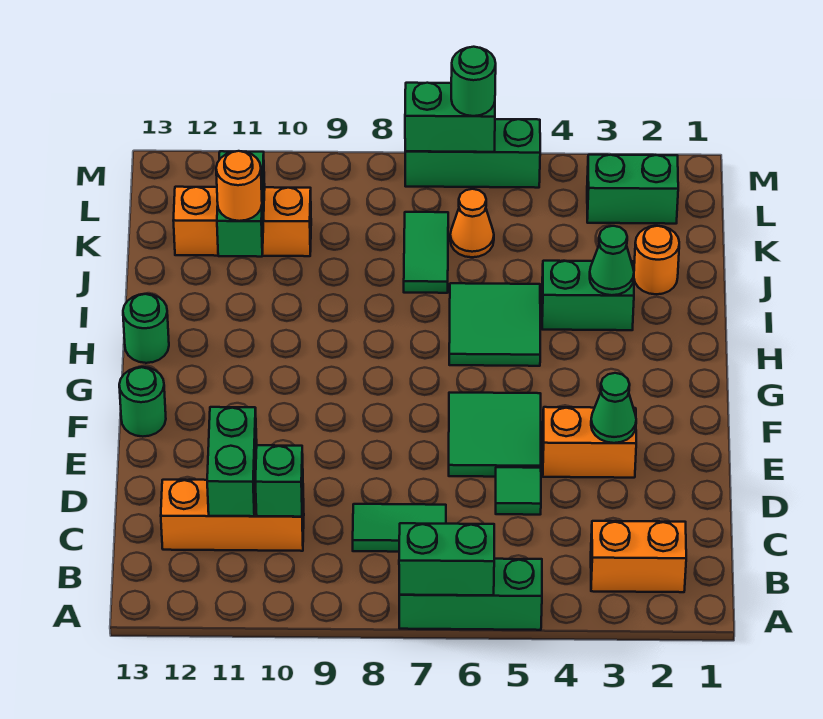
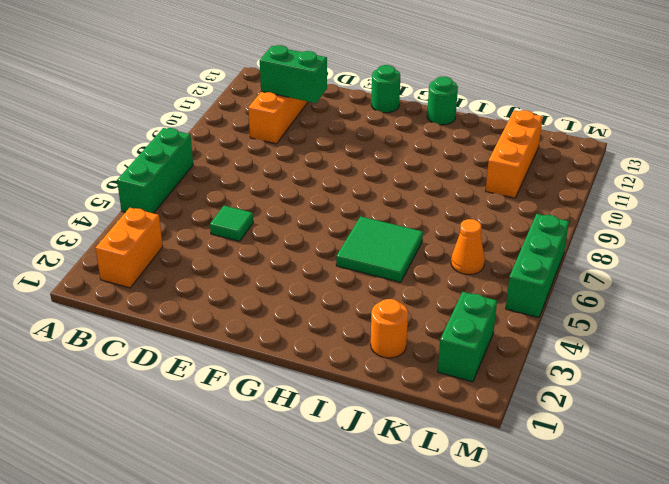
none -> green tile C7:C8 level 1
none -> orange brick E3:E4 level 1
none -> green tile E5:F6 level 1

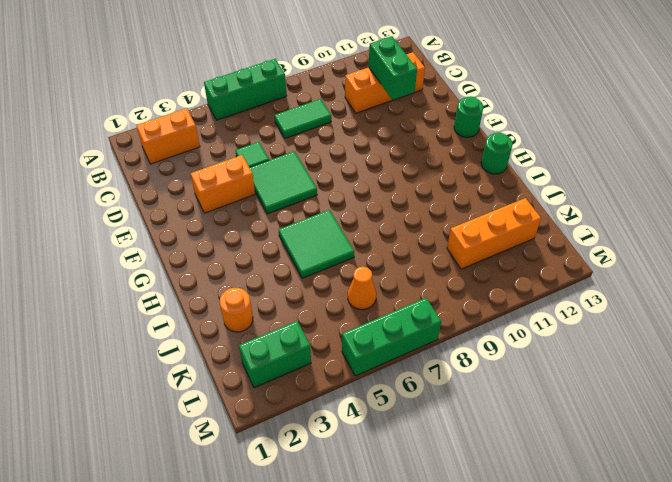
none -> green brick I3:I4 level 1
none -> green tile J7:K7 level 1
none -> green brick A6:A7 level 2

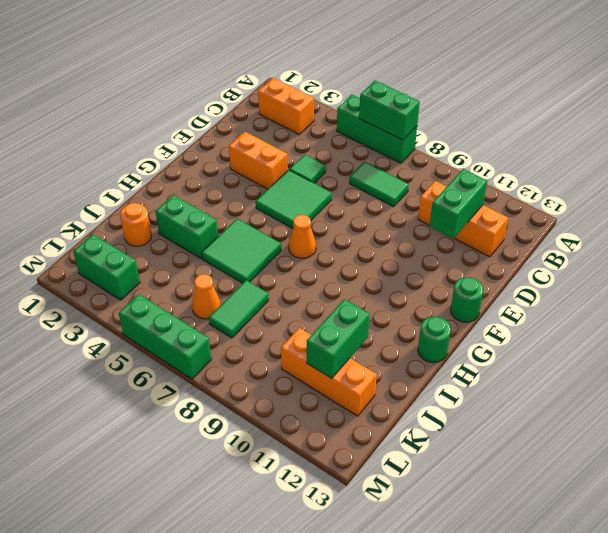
orange cone G7 level 1 -> none
none -> green brick C10 level 2
none -> green cone E3 level 2
none -> green cone I3 level 2

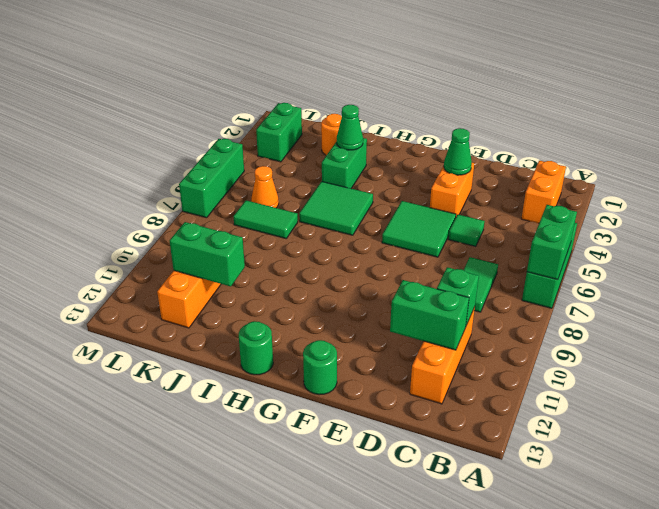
none -> green brick M6:M7 level 2
none -> orange round brick J11 level 3
none -> green round brick M6 level 3

